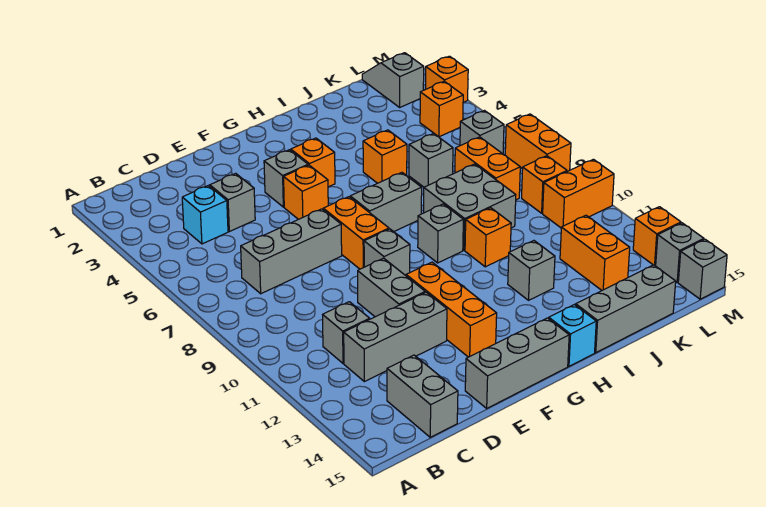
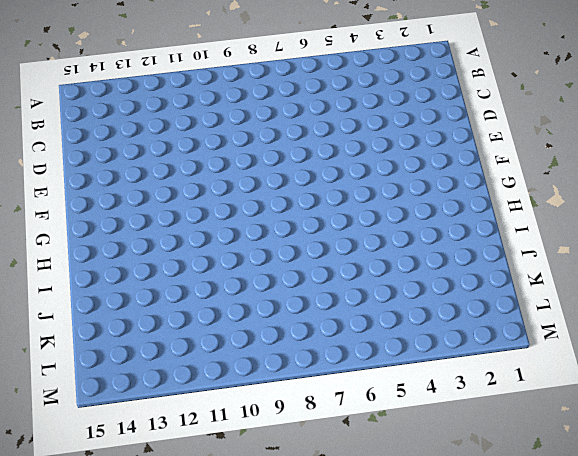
none -> cyan brick C4 level 1
none -> grey brick C7:E7 level 1
none -> grey brick C11 level 1
none -> grey brick C12:E12 level 1

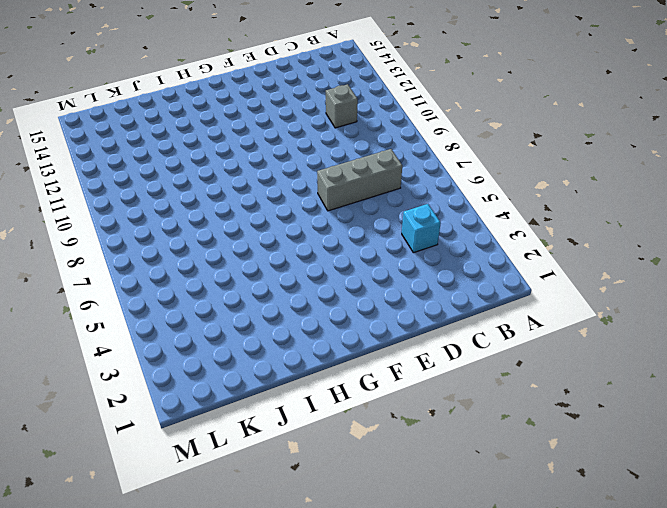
none -> grey brick C12:E12 level 1
none -> grey brick C14:C15 level 1
none -> grey brick D4 level 1
none -> grey brick E10:E11 level 1

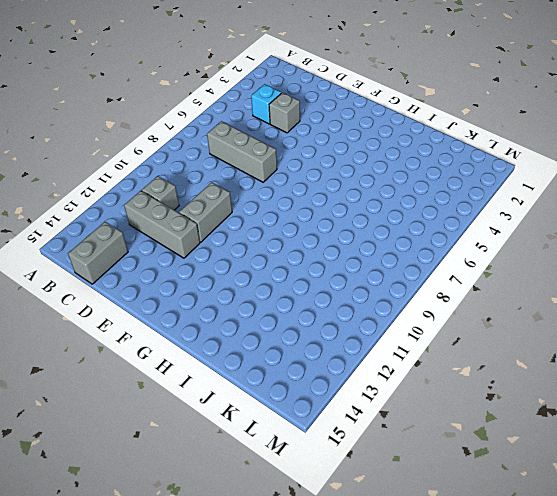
none -> grey brick E15:G15 level 1
none -> grey brick F4 level 1
none -> orange brick F5 level 1
none -> orange brick F7:F8 level 1

